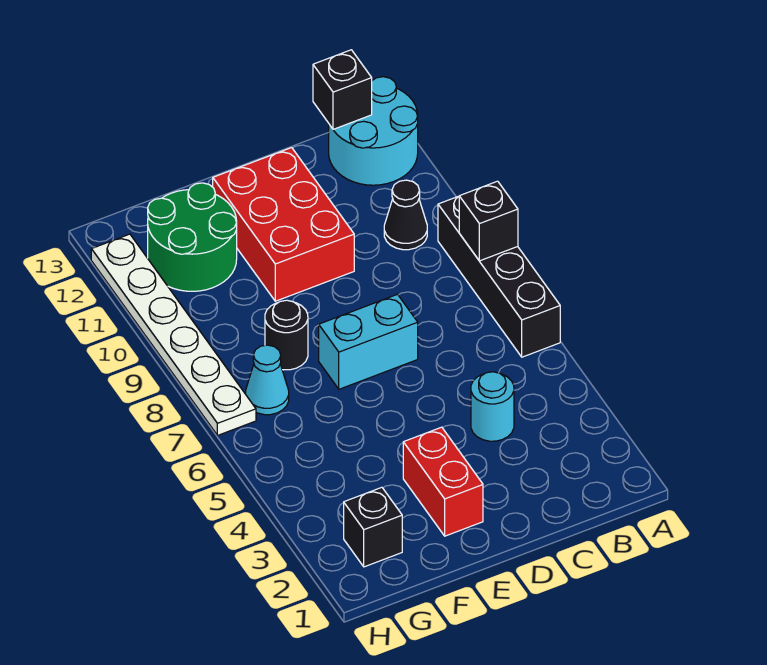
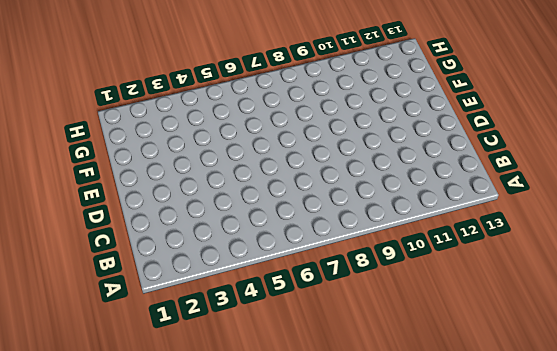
none -> black brick A6:A9 level 1
none -> cyan round brick A12:B13 level 1
none -> black cone B10 level 1

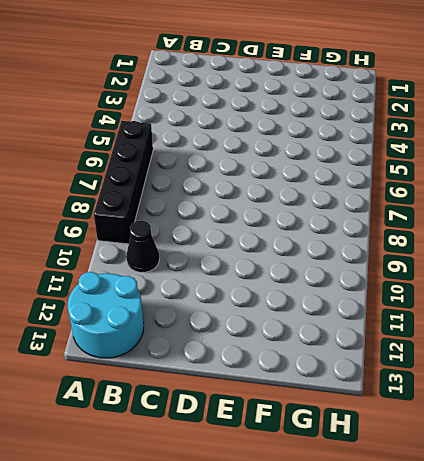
none -> cyan round brick C4 level 1
none -> cyan brick D7:E7 level 1
none -> red brick D10:E12 level 1

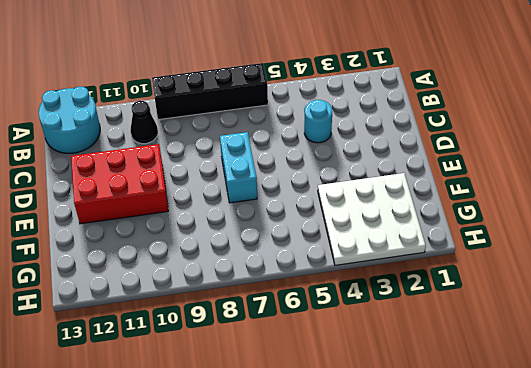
white plate F2:H4 level 1 -> black brick G2 level 1
none -> red brick E2:E3 level 1
none -> black round brick F8 level 1
none -> green round brick F11:G12 level 1

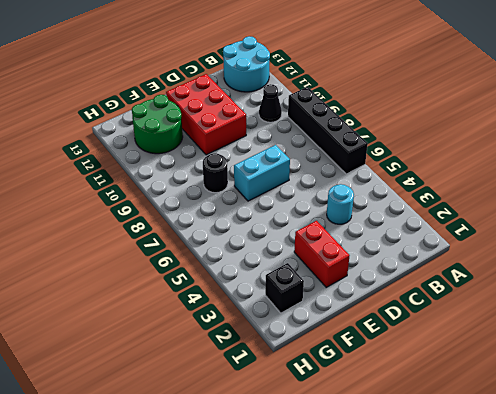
none -> cyan cone G7 level 1
none -> white plate H7:H12 level 1
none -> black brick A8 level 2

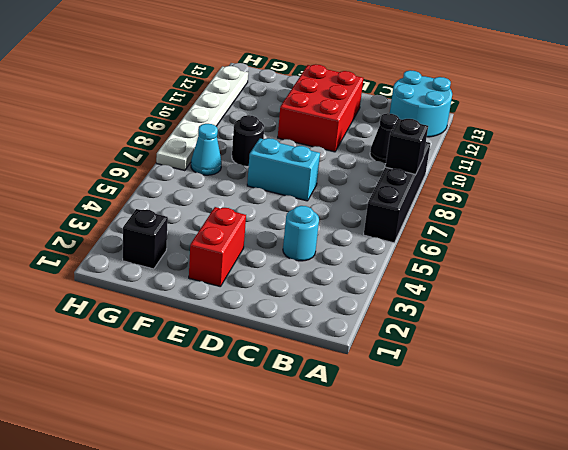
none -> green round brick F11:G12 level 1
none -> black brick B13 level 2

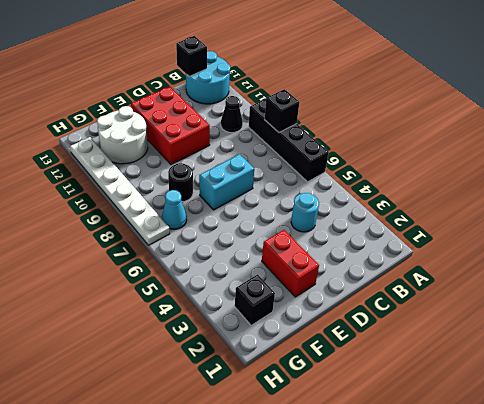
white round brick F11:G12 level 1 -> green round brick F11:G12 level 1

